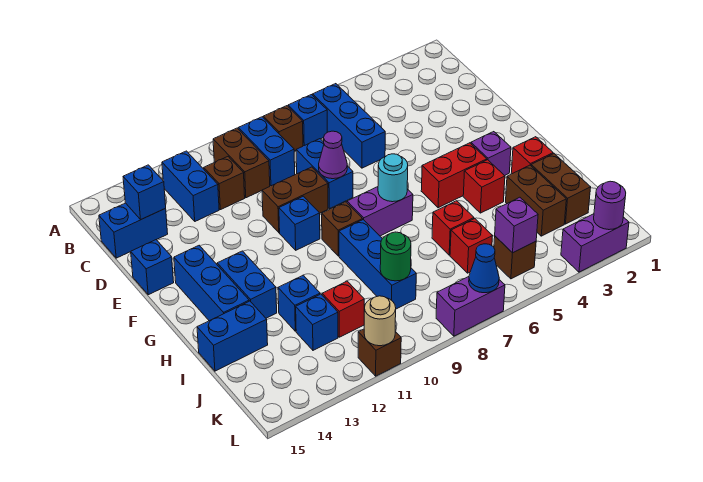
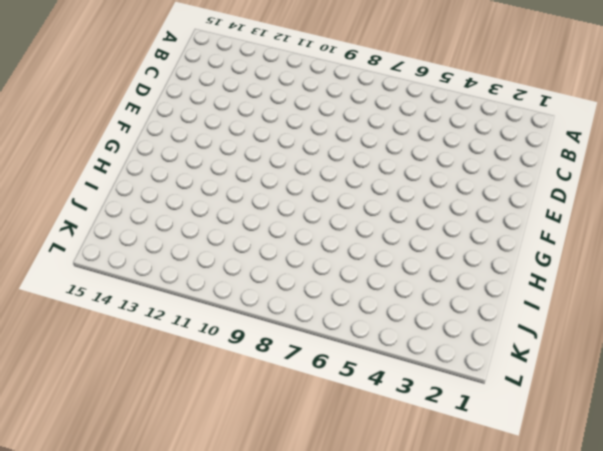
none -> blue brick B6:D6 level 1
none -> blue brick B7 level 1
none -> brown brick B8 level 1
none -> blue brick B9:C9 level 1

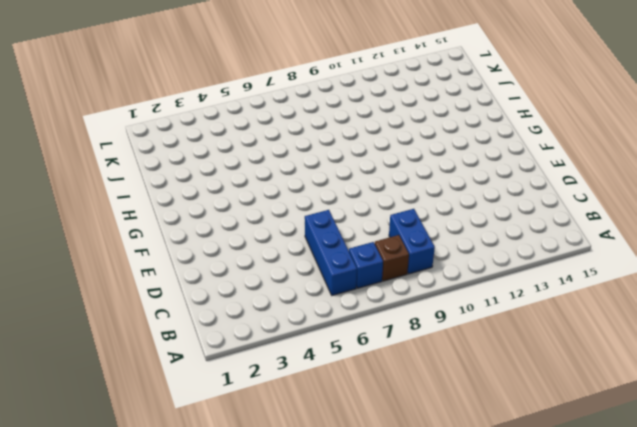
none -> brown brick B10:C10 level 1
none -> blue brick B12:C12 level 1
none -> brown brick C11 level 1
none -> blue brick C14:C15 level 1

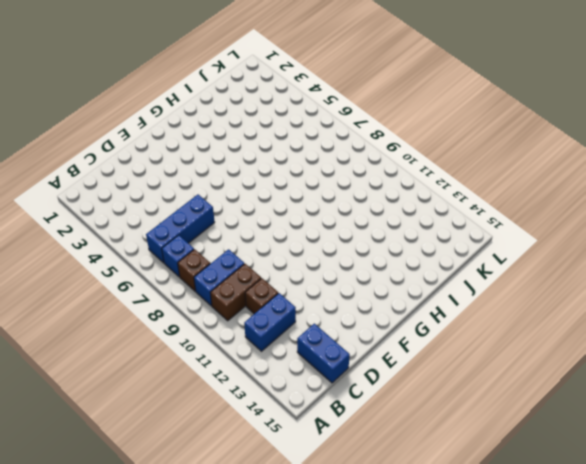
none -> blue brick D8:E8 level 1
none -> brown brick E9:E10 level 1
none -> blue brick E15 level 1
none -> blue brick F10 level 1

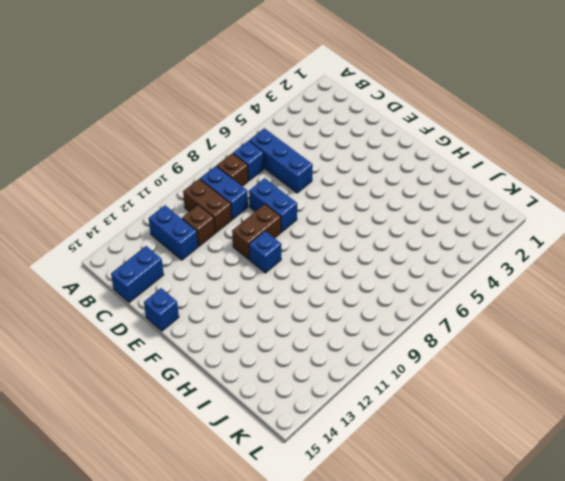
none -> blue brick F14:H14 level 1
none -> purple brick G3 level 1
none -> red brick G4:G5 level 1
none -> purple brick G7:G8 level 1

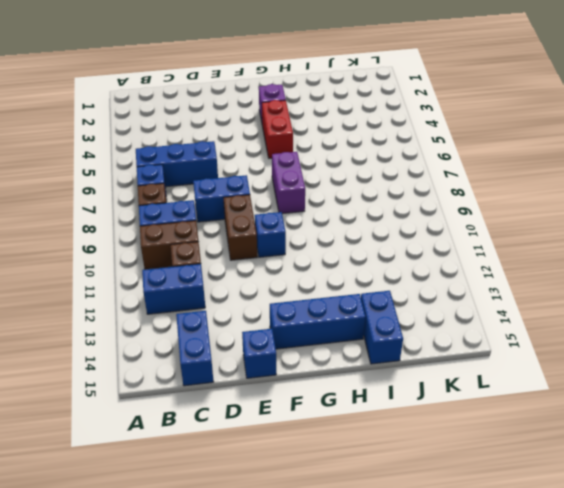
none -> brown brick G9 level 1
none -> blue brick G13:H13 level 1
none -> red brick H2 level 1
none -> red brick H4 level 1

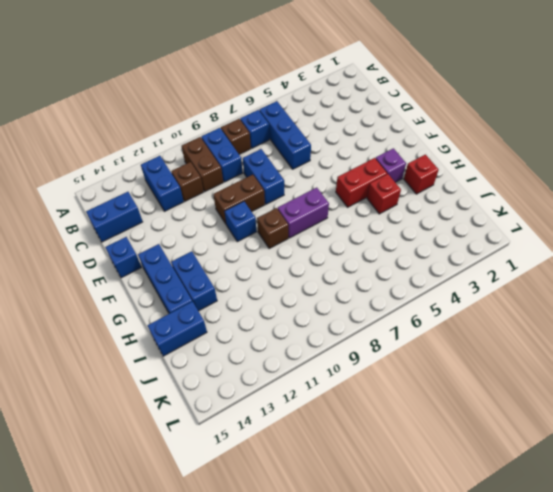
none -> blue brick H9:J9 level 1
none -> brown brick I2:J2 level 1
none -> brown brick I3:J3 level 1
none -> red brick I6 level 1

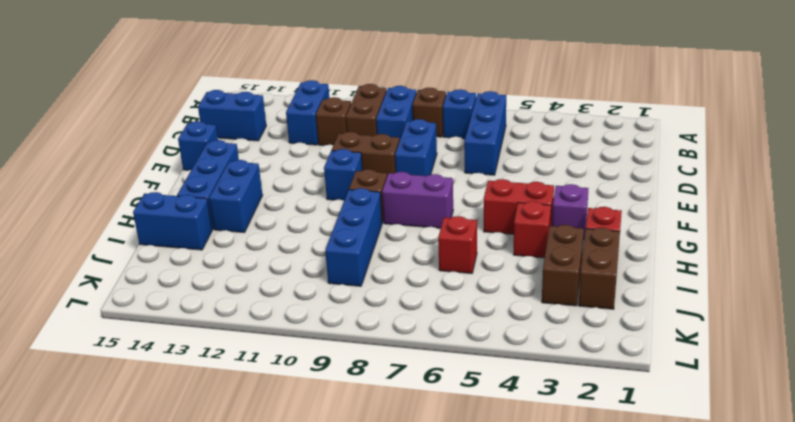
none -> blue brick I12 level 1
none -> red brick J6 level 1
none -> red brick J11 level 1
none -> blue brick J12 level 1

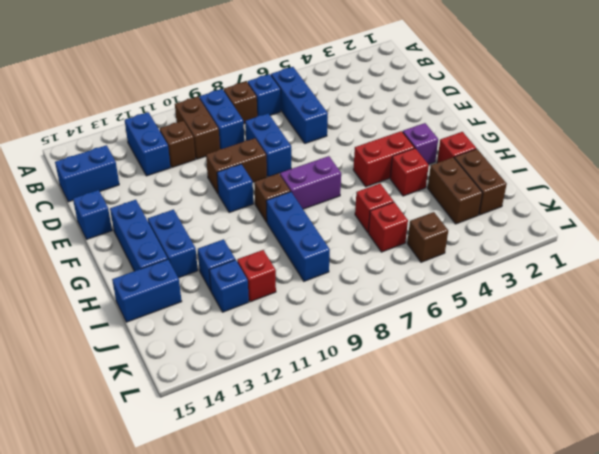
none -> purple brick L2:L3 level 1
none -> purple brick L7:L8 level 1
none -> brown brick L11 level 1
none -> blue brick C14 level 2

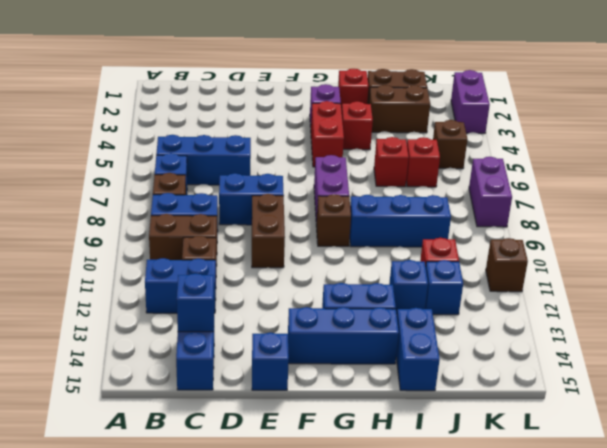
none -> blue brick F10 level 1
none -> purple cone E8 level 2
none -> cyan round brick G7 level 2
none -> green round brick J9 level 2

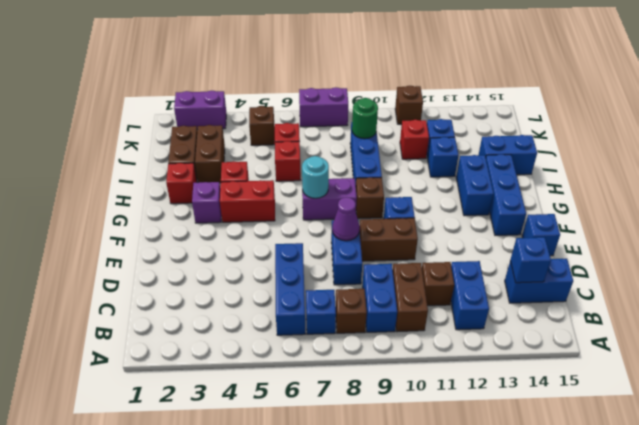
none -> purple brick K5 level 2
none -> purple round brick L2 level 2
none -> blue cone L7 level 2
none -> tan round brick L11 level 2

